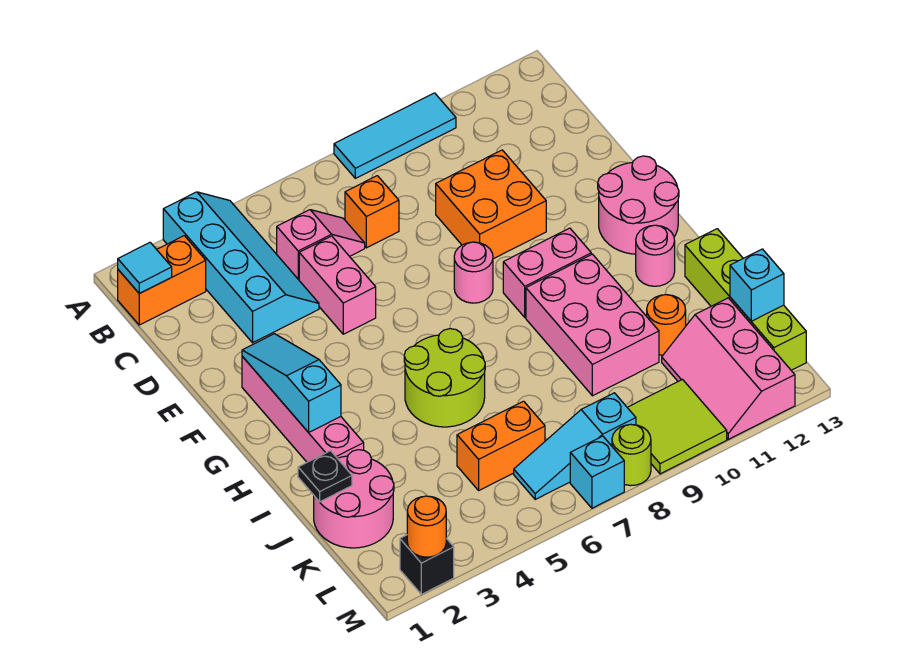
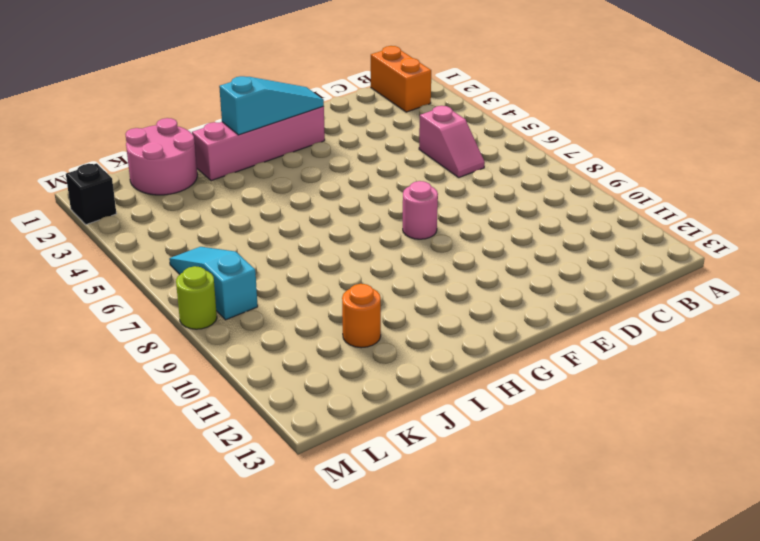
none -> cyan slope A3:D4 level 1 top 3
none -> cyan tile A8:A10 level 1
none -> orange brick C7 level 1

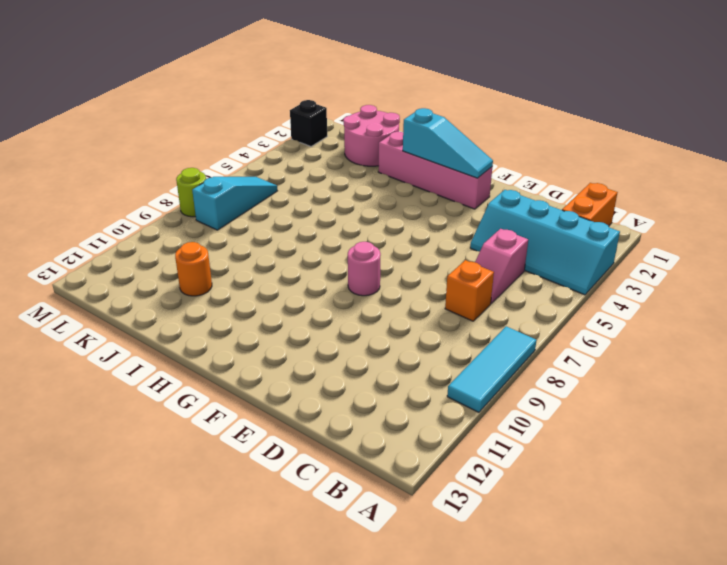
none -> pink brick D5:E5 level 1
none -> orange brick D9:E10 level 1
none -> pink round brick F12:G13 level 1

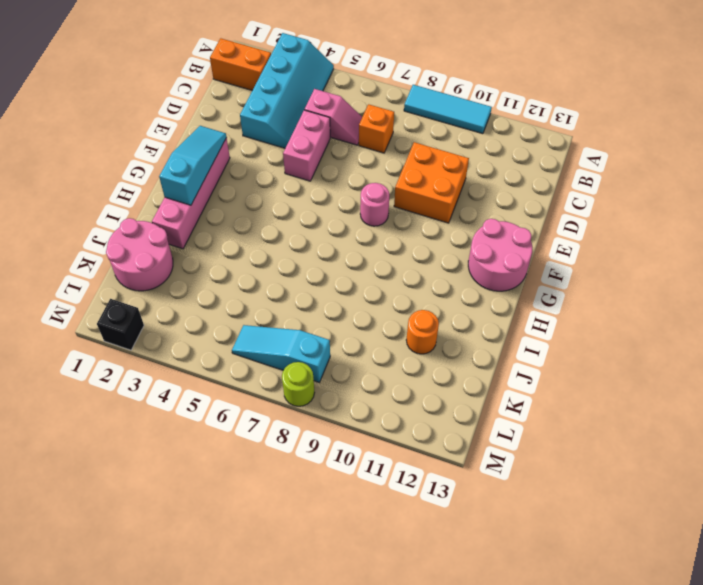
none -> pink brick G9:G10 level 1
none -> lime round brick H5:I6 level 1
none -> pink brick H9:J10 level 1

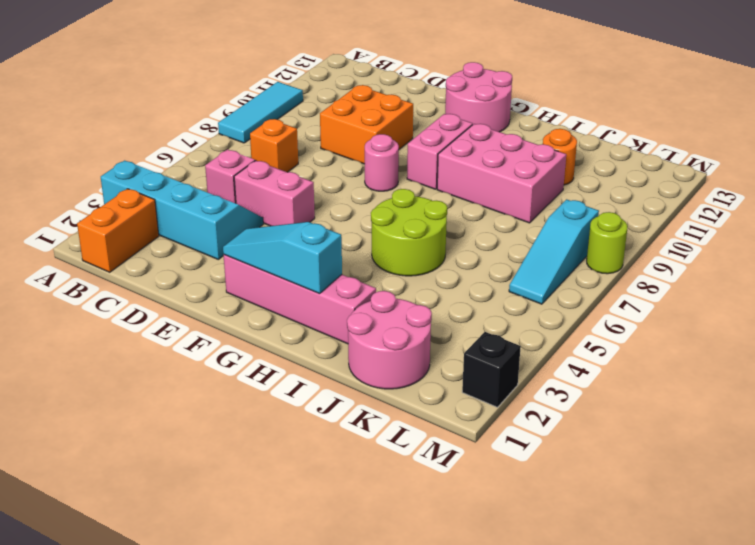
none -> pink round brick H12 level 1
none -> lime brick I13:L13 level 1
none -> orange brick K5:K6 level 1

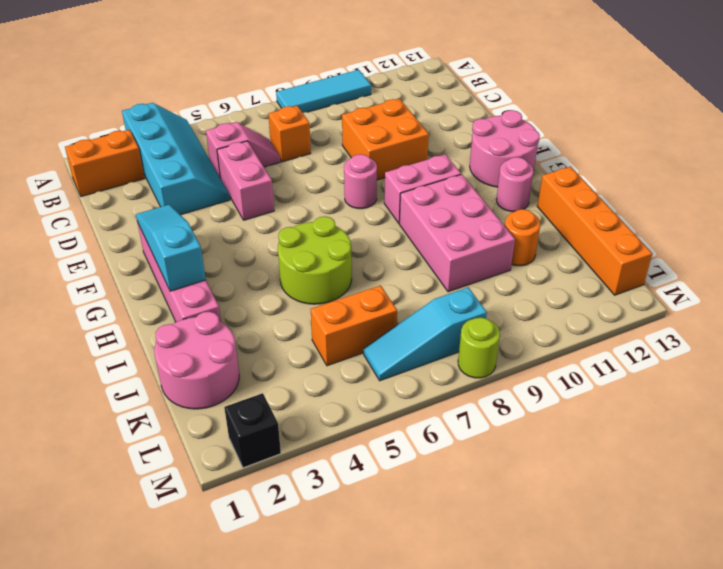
orange brick I13:L13 level 1 -> lime brick I13:L13 level 1
none -> pink slope K11:M12 level 1 top 12
none -> lime tile L9:M10 level 1
none -> cyan brick M7 level 1

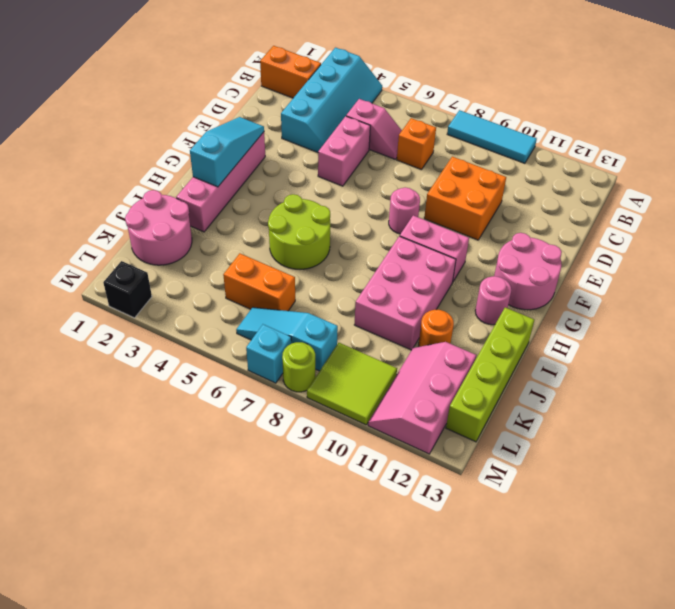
none -> cyan tile B1 level 2
none -> black plate J1 level 2
none -> cyan brick K13 level 2

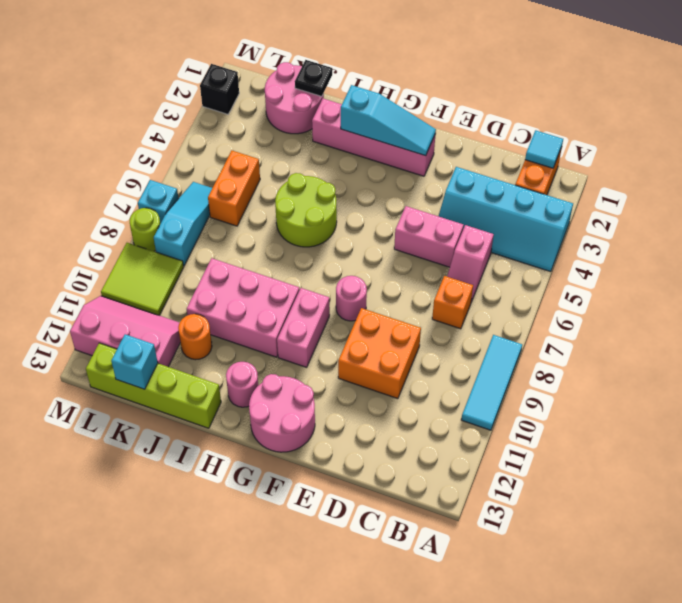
none -> orange round brick M2 level 2

